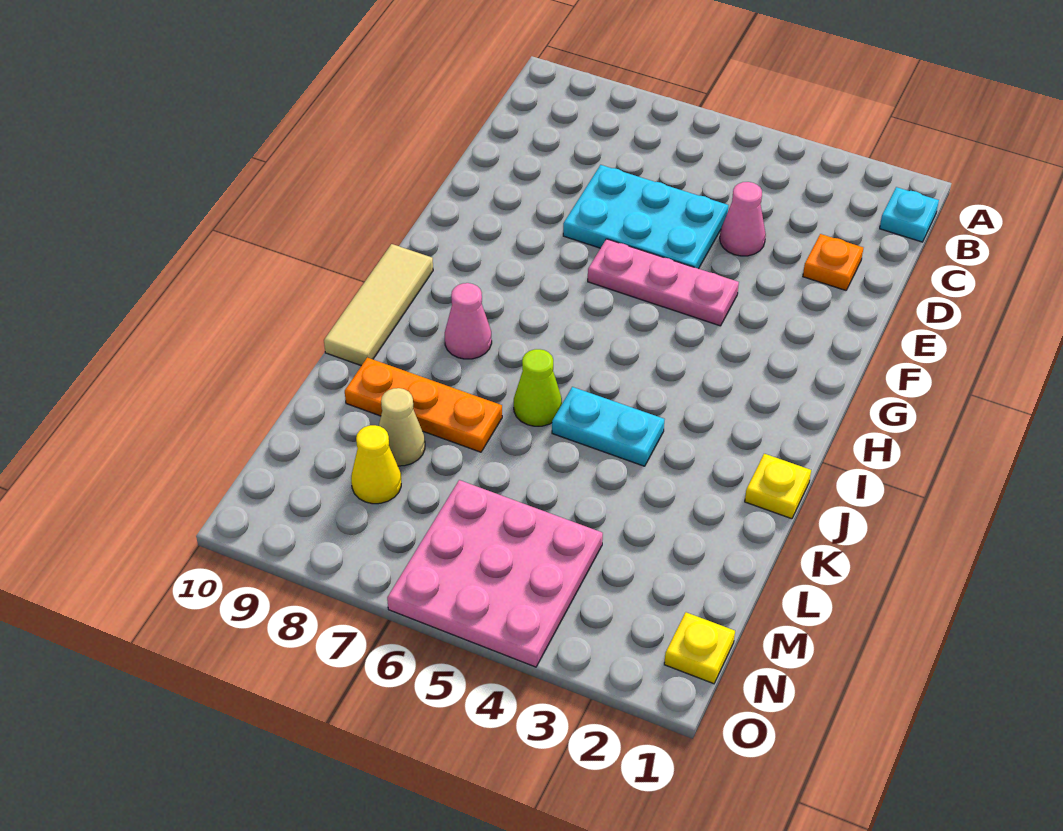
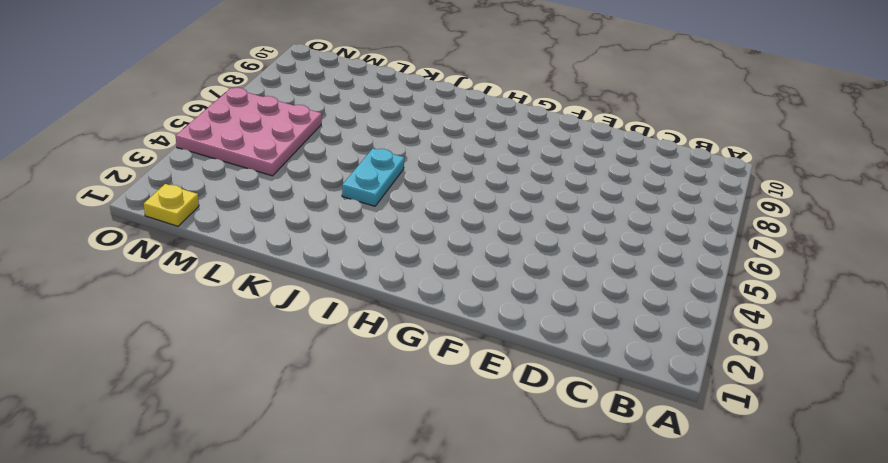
none -> cyan plate B1 level 1
none -> orange plate D2 level 1
none -> pink cone D4 level 1

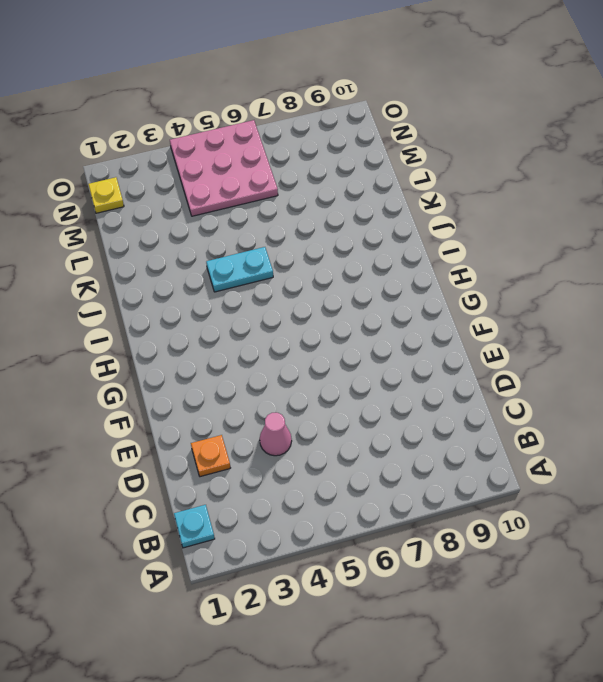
none -> cyan plate D5:E7 level 1
none -> pink plate F4:F6 level 1
none -> tan tile H10:J10 level 1

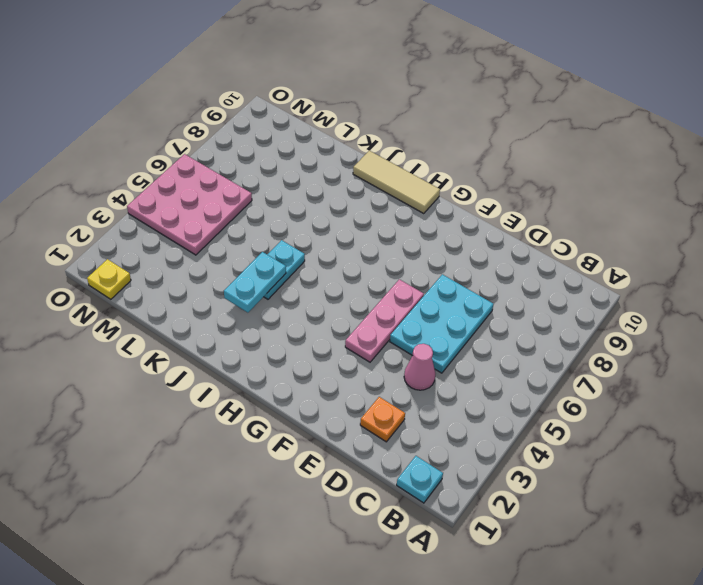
cyan plate J3:J4 level 2 -> none
none -> pink cone I8 level 1
none -> yellow plate J1 level 1
none -> lime cone J6 level 1

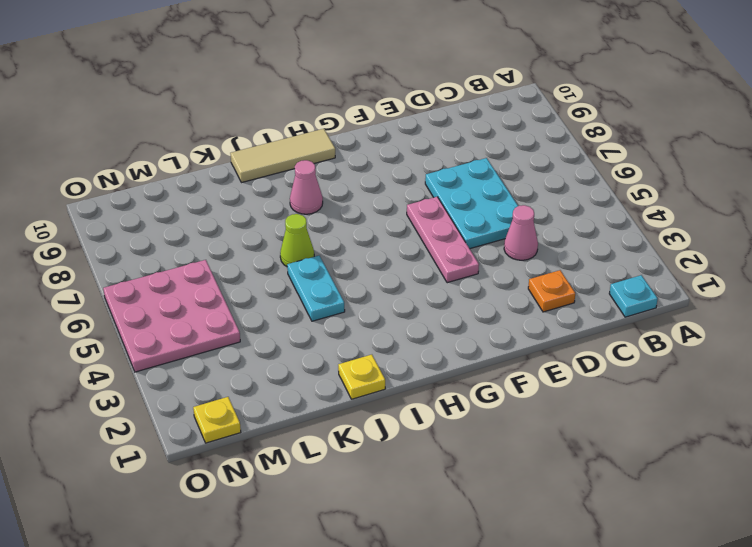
none -> orange plate K7:K9 level 1
none -> tan cone L8 level 1
none -> yellow cone M8 level 1

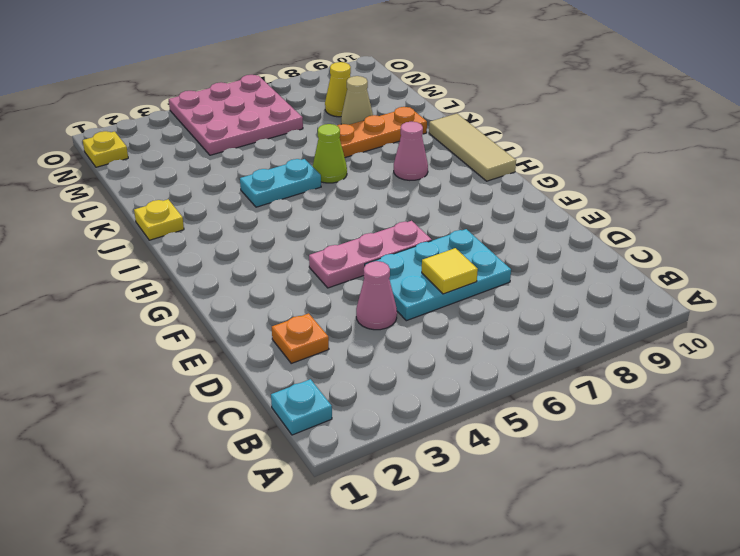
yellow tile D6 level 2 -> none

